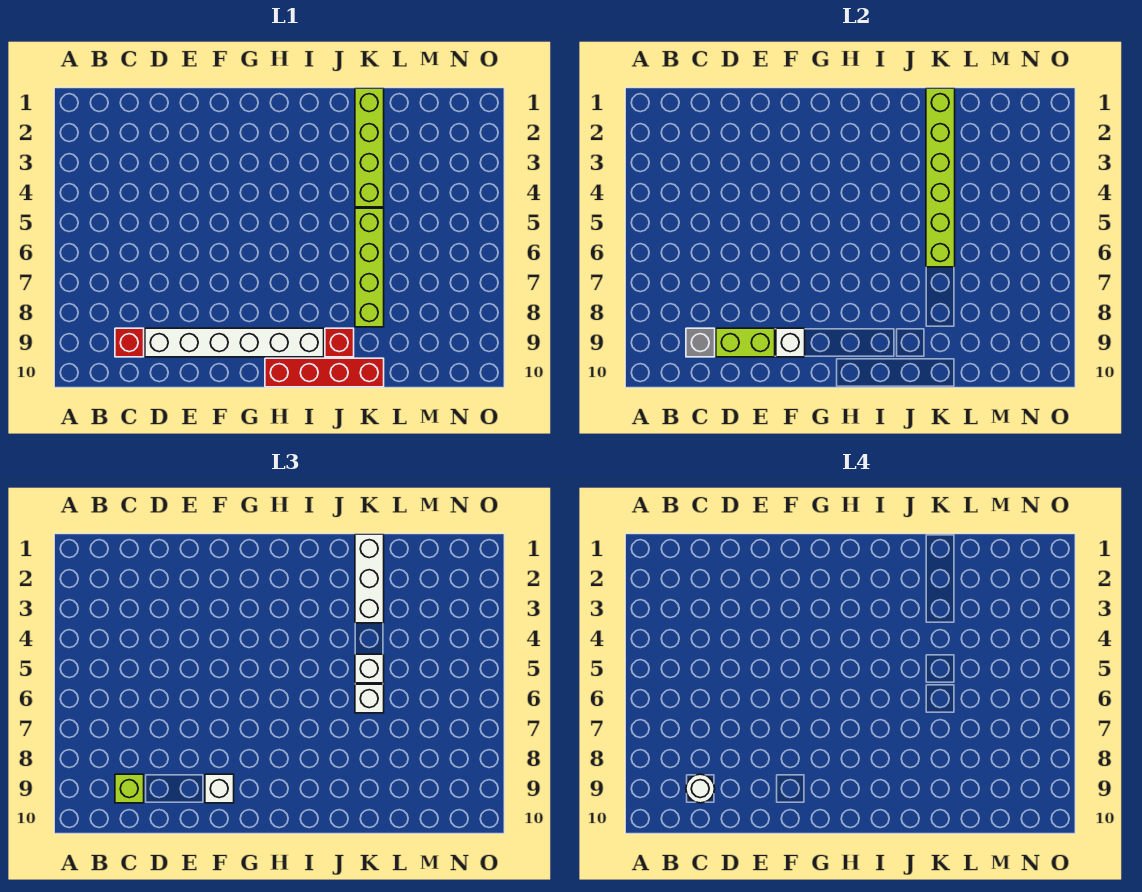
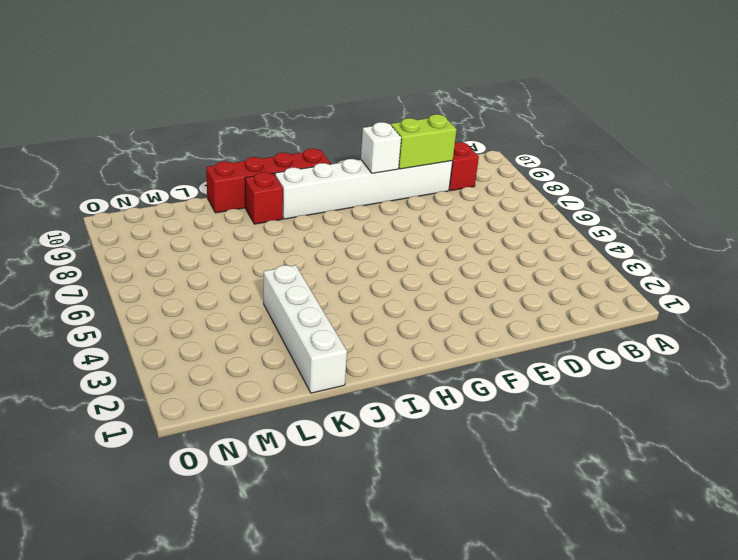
white brick K1:K4 level 1 -> lime brick K1:K4 level 1
none -> lime brick K5:K8 level 1
none -> grey brick C9 level 2
none -> lime brick K1:K6 level 2

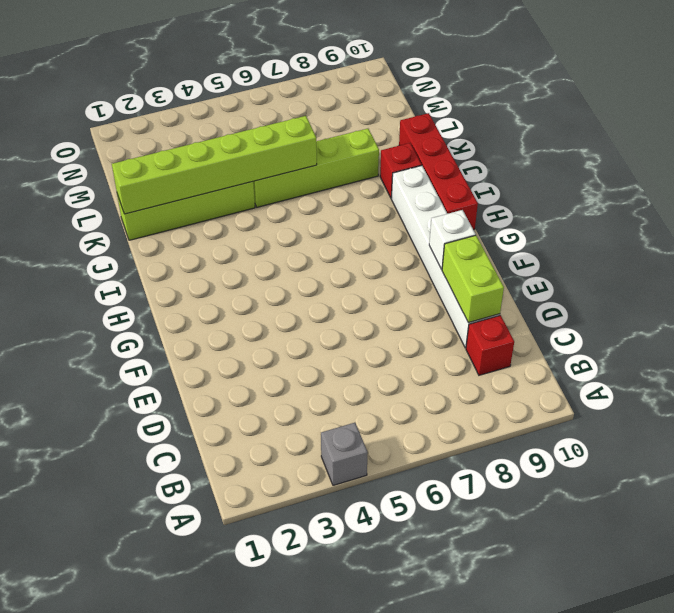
grey brick A4 level 1 -> grey brick C9 level 2
none -> lime brick C9 level 3
none -> white brick F9 level 3
none -> white brick K1:K3 level 3

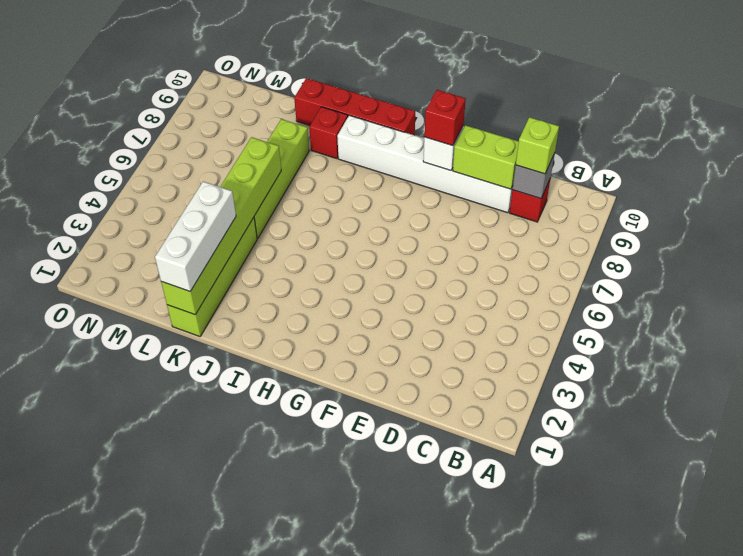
red brick F9 level 3 -> white brick F9 level 3
none -> white brick K5 level 3
none -> white brick K6 level 3
none -> white round brick C9 level 4

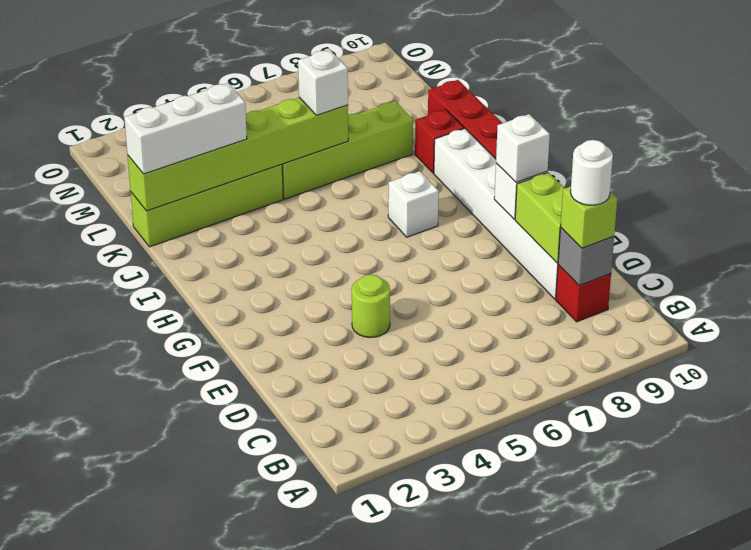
lime round brick E4 level 1 -> none
white brick H7 level 1 -> white brick K5 level 3

